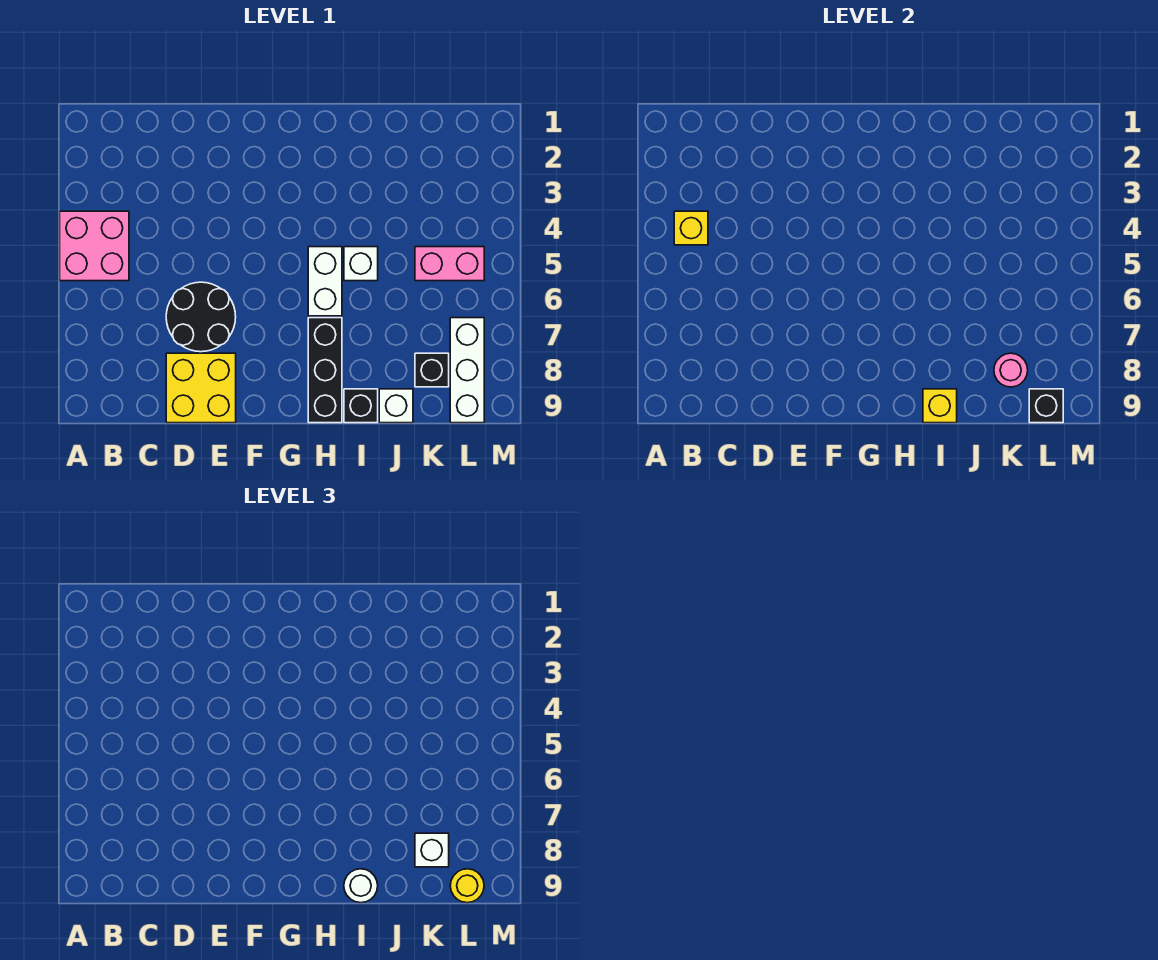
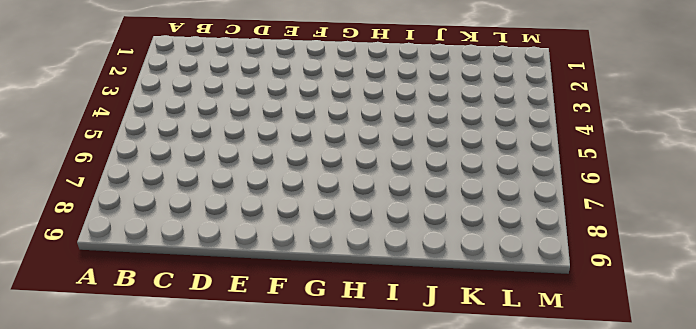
none -> pink brick A4:B5 level 1
none -> black round brick D6:E7 level 1
none -> yellow brick D8:E9 level 1

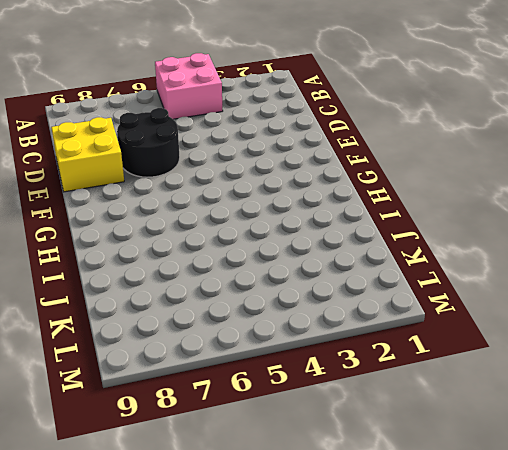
none -> white brick H5:H6 level 1
none -> black brick H7:H9 level 1
none -> white brick I5 level 1

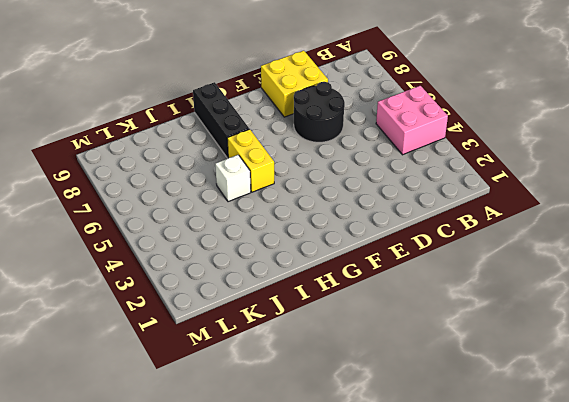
yellow brick H5:H6 level 1 -> white brick H5:H6 level 1
none -> black brick I9 level 1
none -> white brick J9 level 1
none -> pink brick K5:L5 level 1

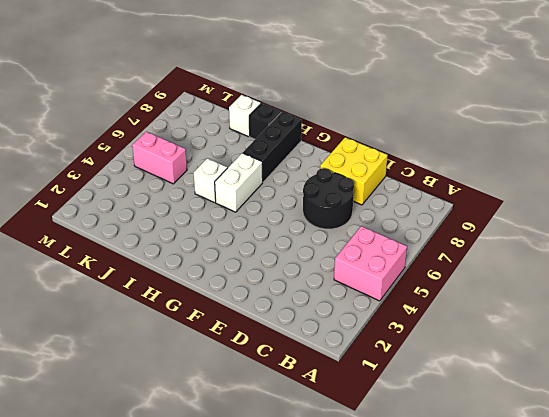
none -> black brick K8 level 1
none -> white brick L7:L9 level 1
none -> yellow brick B4 level 2

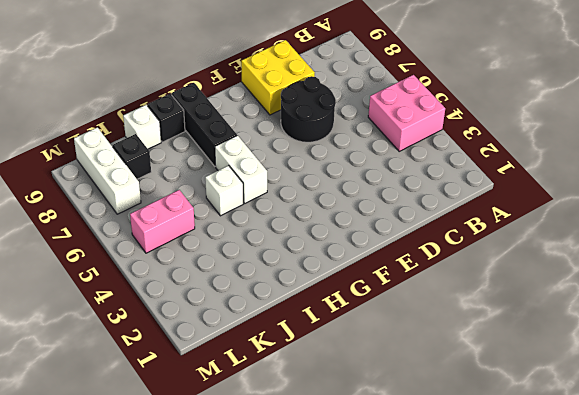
none -> yellow brick B4 level 2
none -> yellow brick I9 level 2
none -> pink round brick K8 level 2

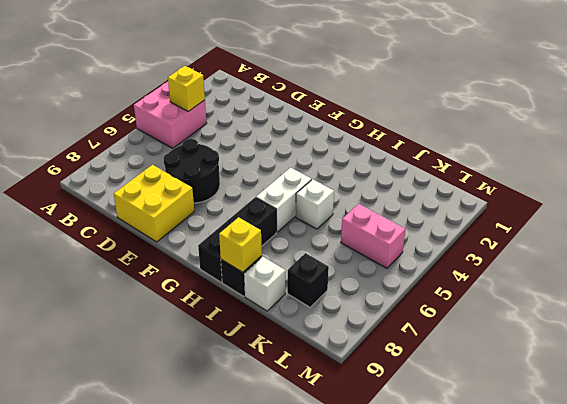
none -> white brick L7:L9 level 1
none -> pink round brick K8 level 2
none -> black brick L9 level 2

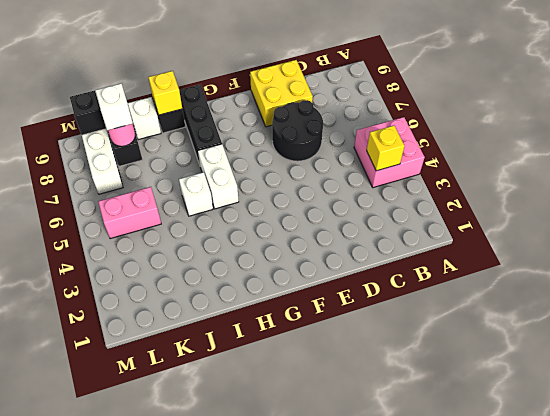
none -> white round brick I9 level 3
none -> yellow round brick L9 level 3

